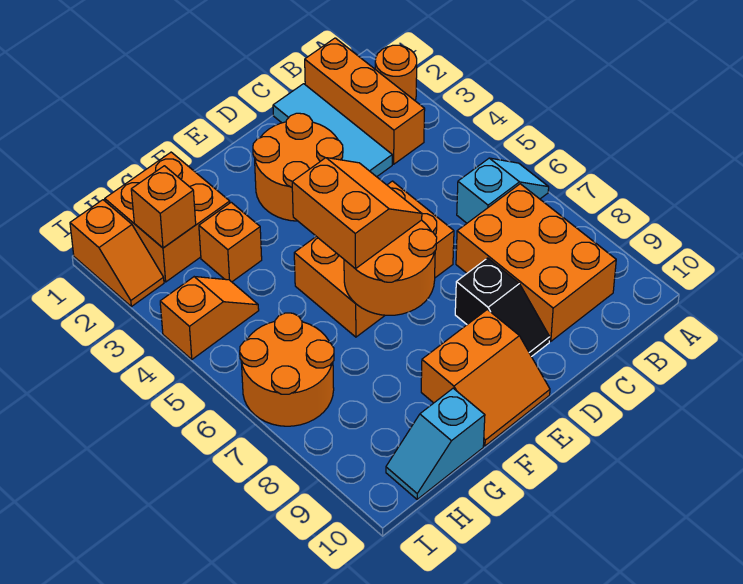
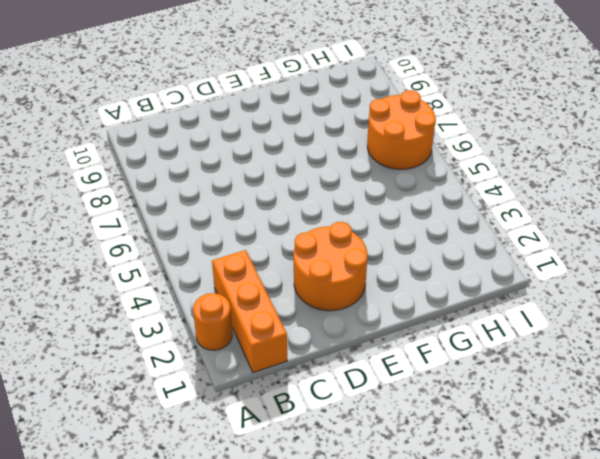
none -> cyan slope A6:B6 level 1 top B
none -> orange brick B7:C9 level 1
none -> cyan tile C1:C3 level 1

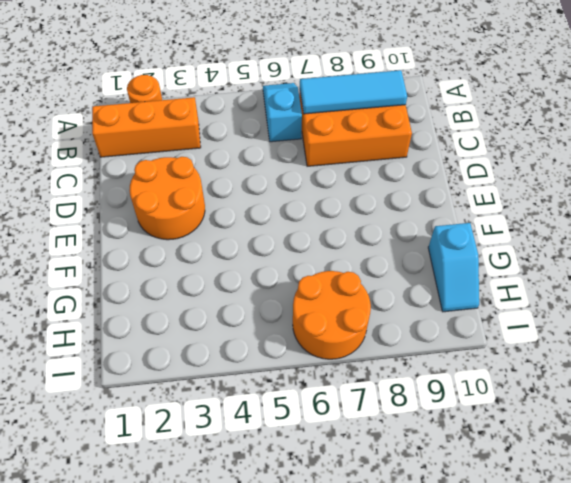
cyan tile B7:B9 level 2 -> cyan tile C1:C3 level 1
none -> orange brick D5:F6 level 1
none -> black slope D8:D9 level 1 top 8
none -> orange slope E9:F10 level 1 top 9

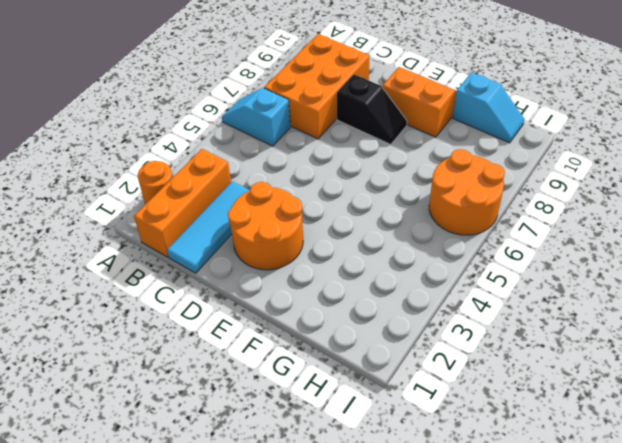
black slope D8:E8 level 1 top D -> black slope D8:D9 level 1 top 8
none -> orange brick D5:F6 level 1
none -> orange brick G1:H2 level 1
none -> orange brick G3 level 1

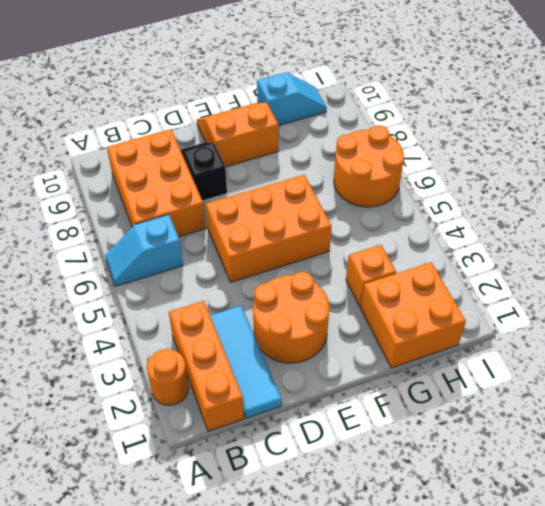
none -> orange slope H4:I4 level 1 top I
none -> orange slope I1:I2 level 1 top 1
none -> orange round brick E6:F7 level 2

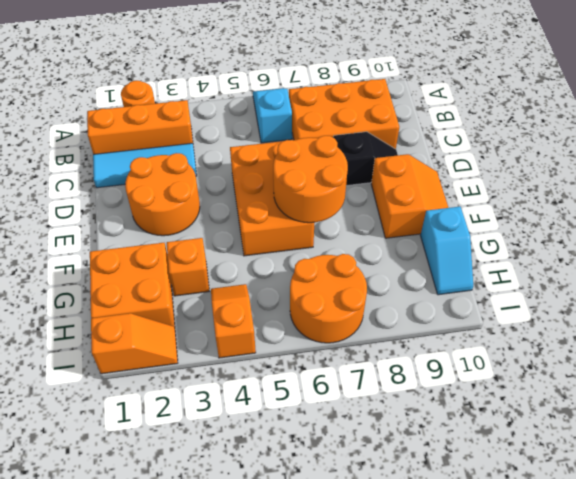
none -> orange brick H2 level 2
none -> orange slope E5:F6 level 3 top F

